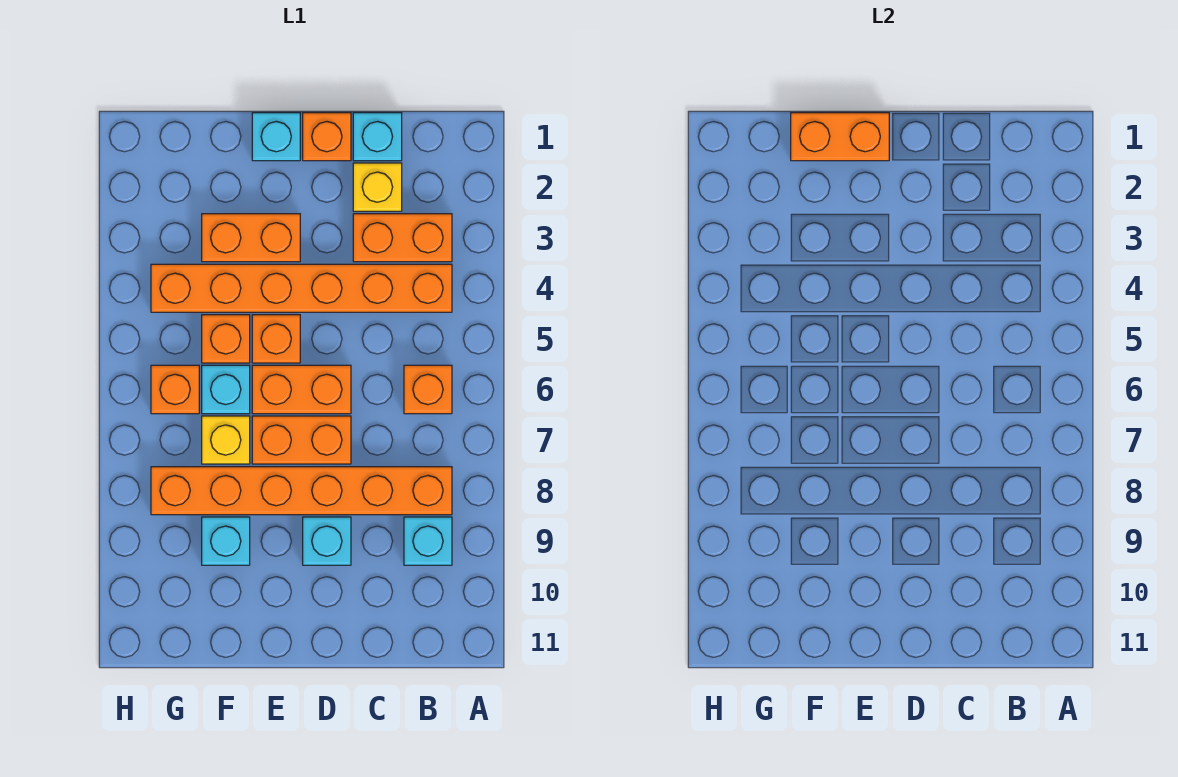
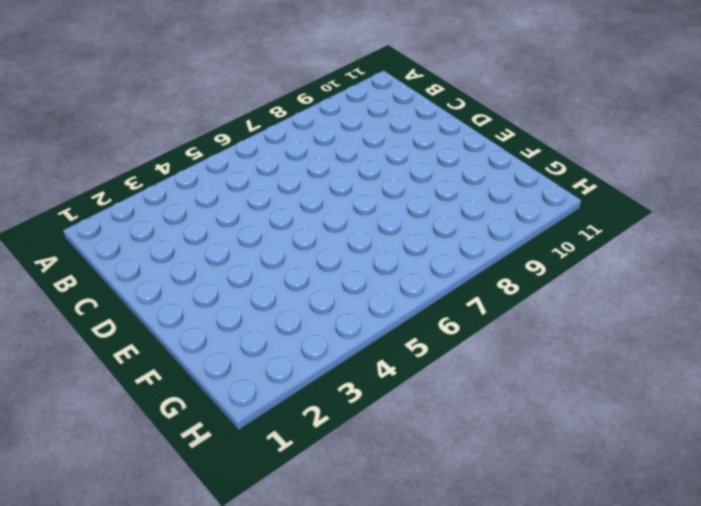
none -> orange brick B3:C3 level 1
none -> orange brick B4:G4 level 1
none -> orange brick B6 level 1

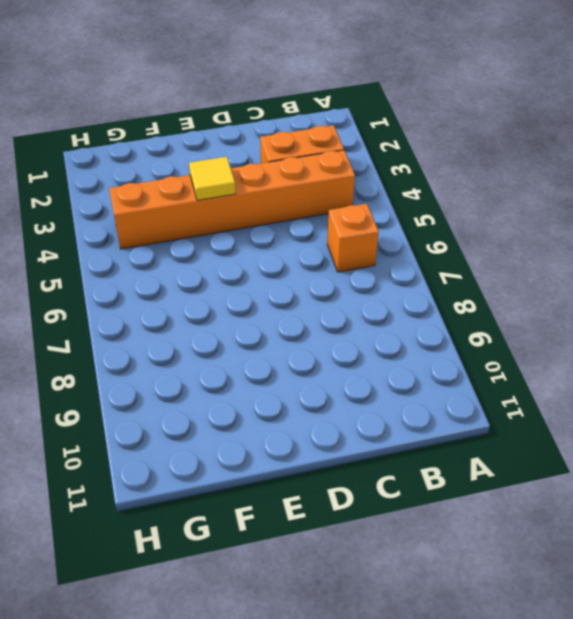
yellow tile E4 level 2 -> none
none -> orange brick B8:G8 level 1
none -> cyan brick B9 level 1
none -> cyan brick C1 level 1

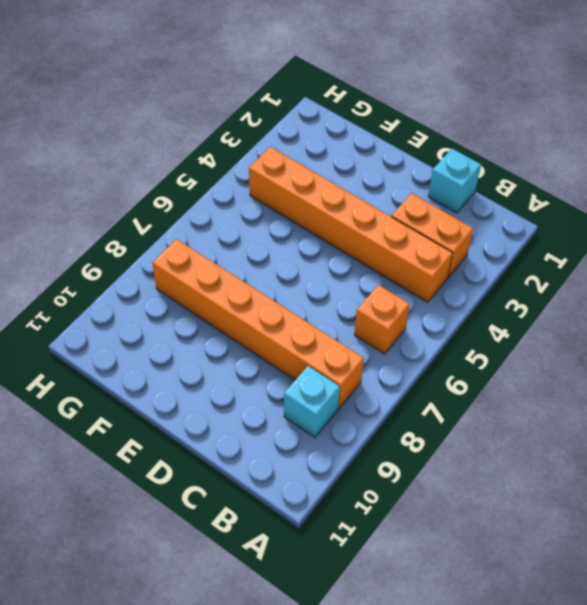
none -> yellow brick C2 level 1
none -> orange brick D1 level 1
none -> orange brick D6:E6 level 1

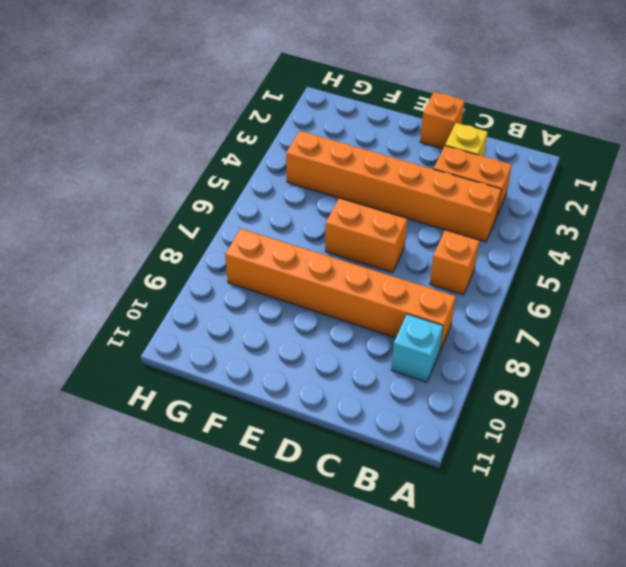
none -> cyan brick C1 level 1
none -> orange brick D7:E7 level 1
none -> cyan brick D9 level 1

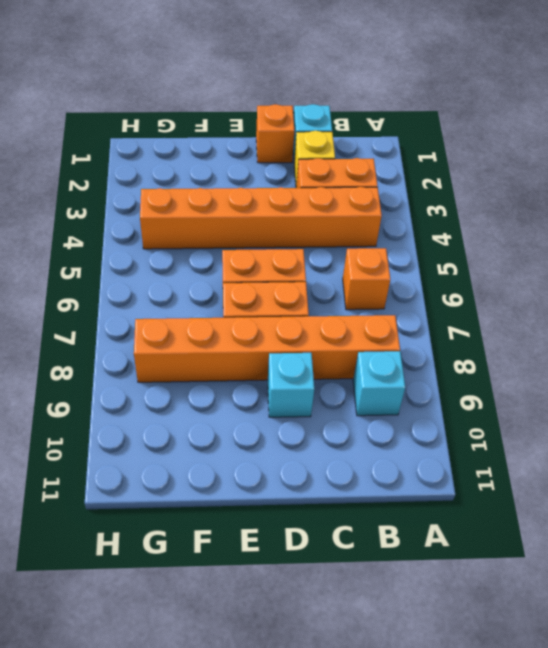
none -> cyan brick E1 level 1
none -> orange brick E3:F3 level 1
none -> orange brick E5 level 1

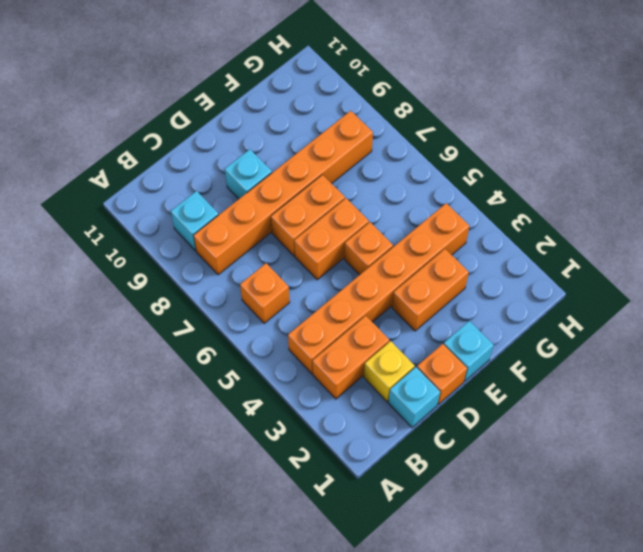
none -> orange brick F5 level 1
none -> cyan brick F6 level 1
none -> yellow brick F7 level 1

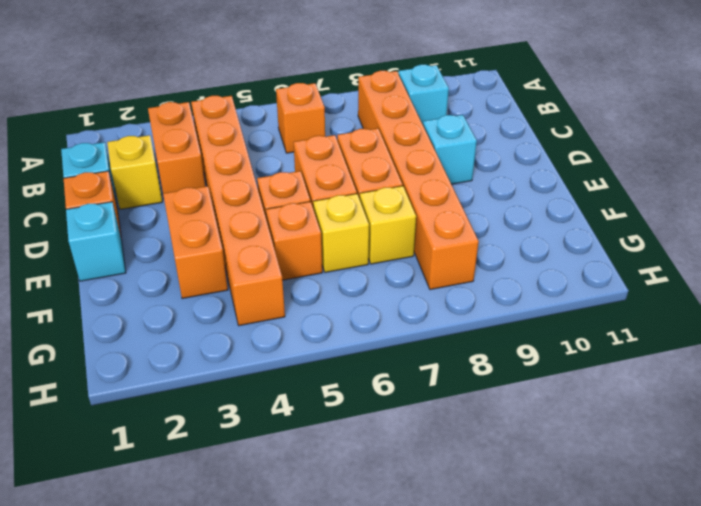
yellow brick F6 level 1 -> cyan brick F6 level 1
none -> cyan brick F9 level 1
none -> orange brick G6 level 1
none -> orange brick E1:F1 level 2

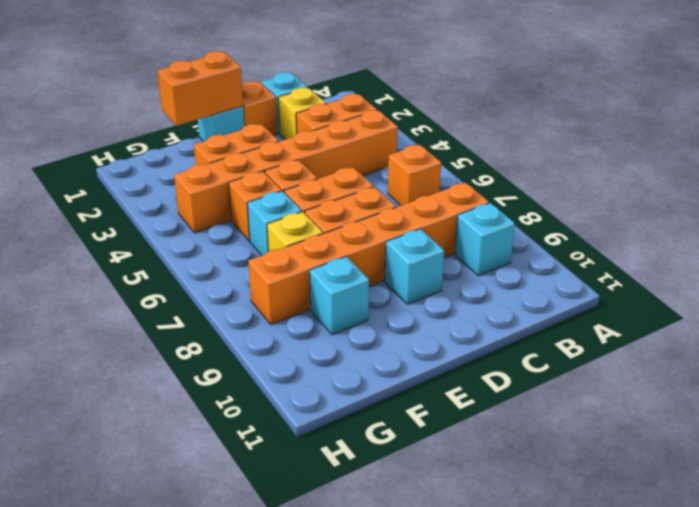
none -> orange brick G6 level 1

